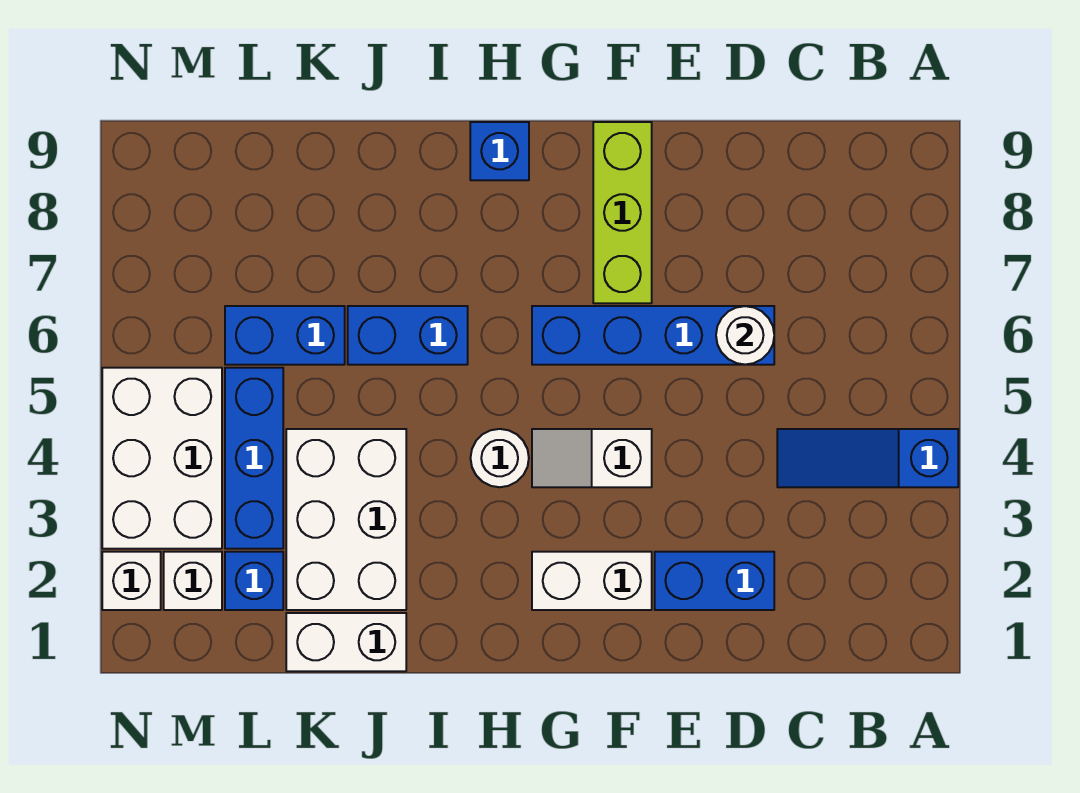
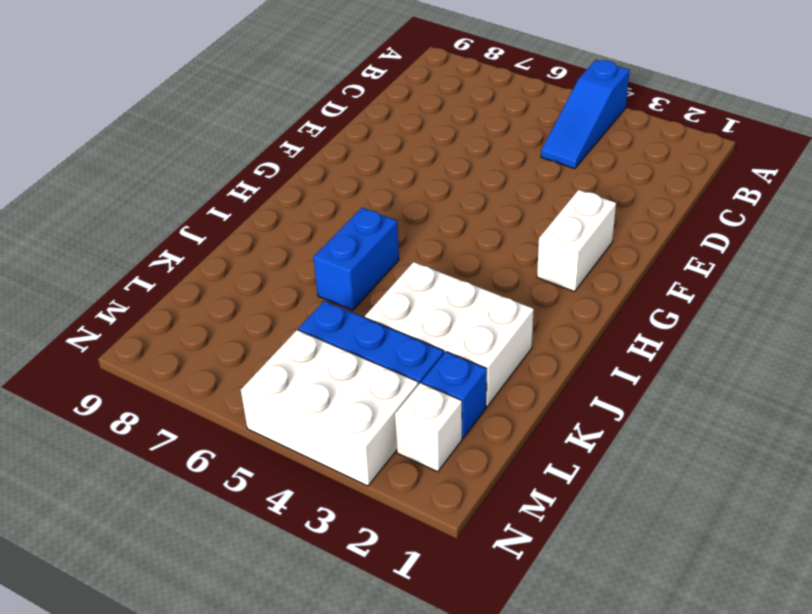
none -> blue brick D2:E2 level 1
none -> blue brick D6:G6 level 1
none -> white slope F4:G4 level 1 top F

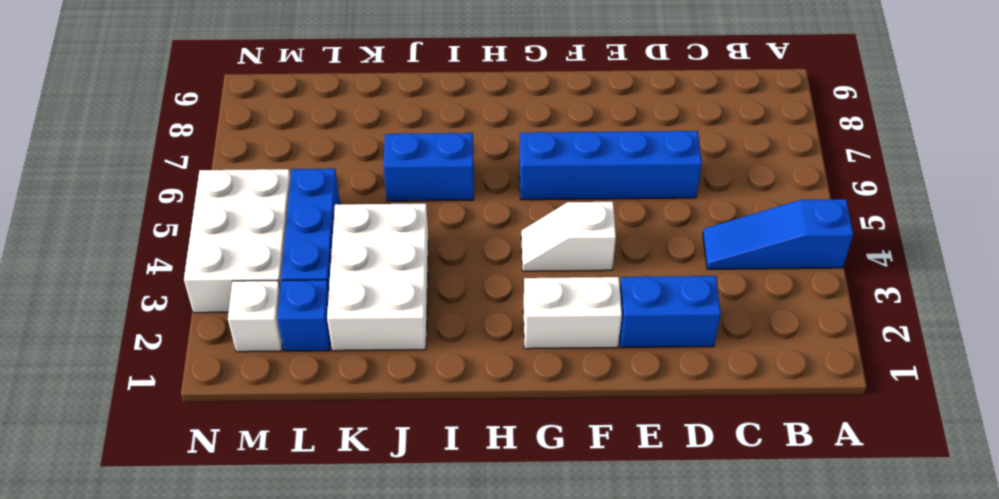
none -> lime brick F7:F9 level 1
none -> white round brick H4 level 1
none -> blue brick H9 level 1

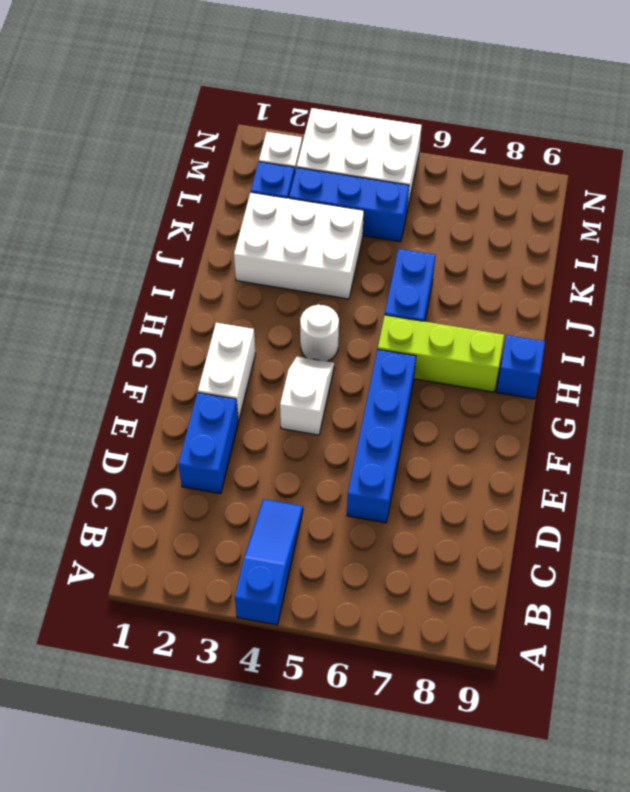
lime brick H6:H8 level 1 -> lime brick F7:F9 level 1
none -> white brick J1:K1 level 1
none -> blue brick K6:L6 level 1
none -> white brick N2 level 1

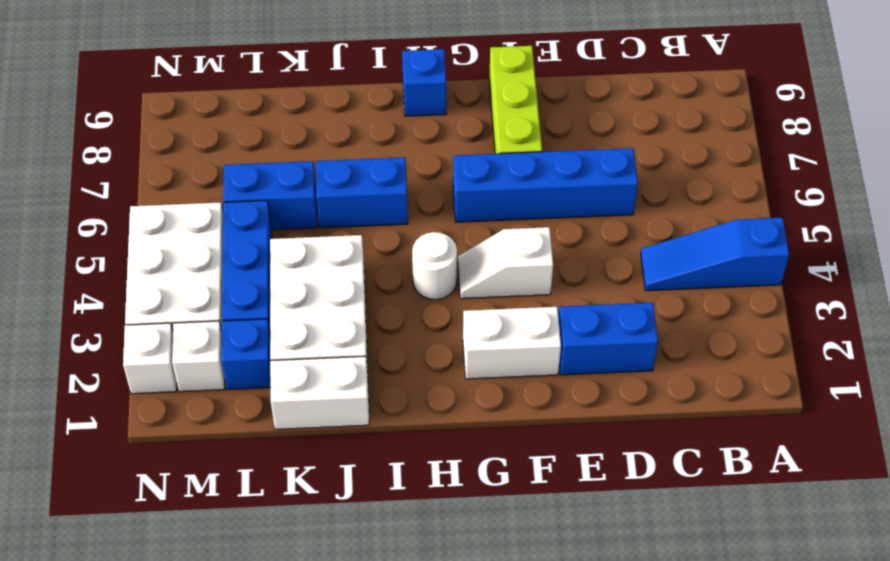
none -> white round brick D6 level 2

